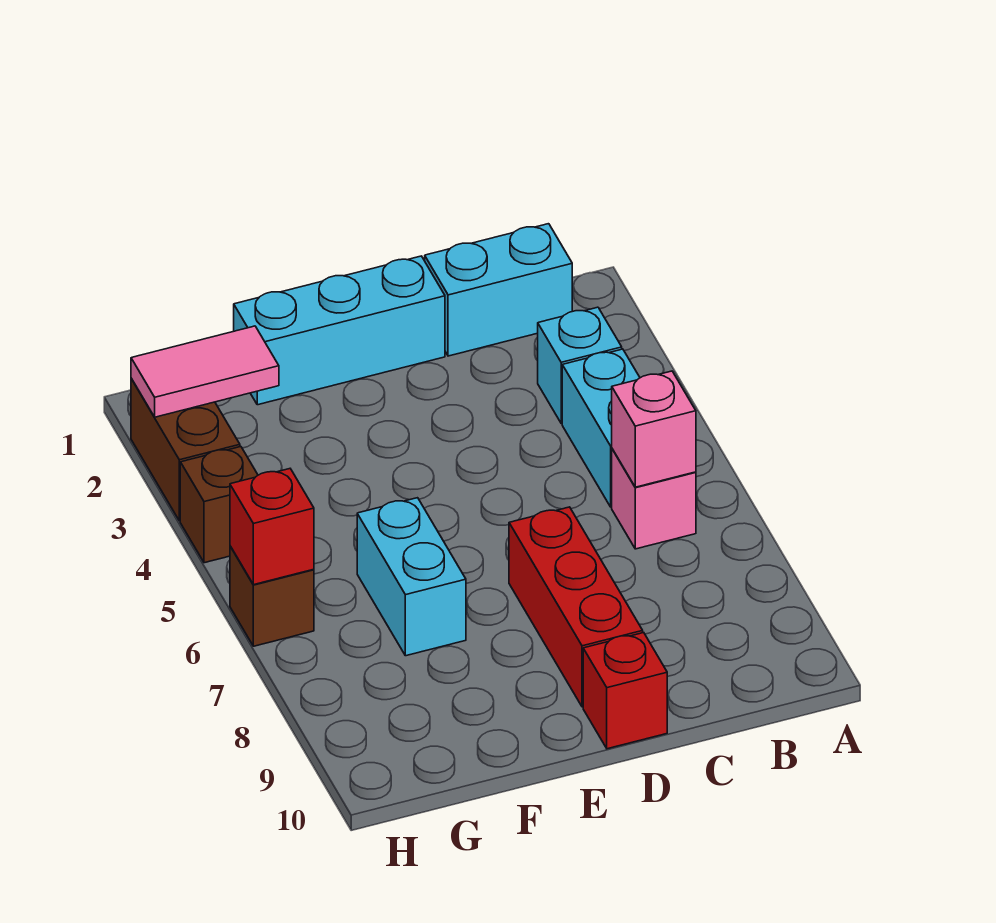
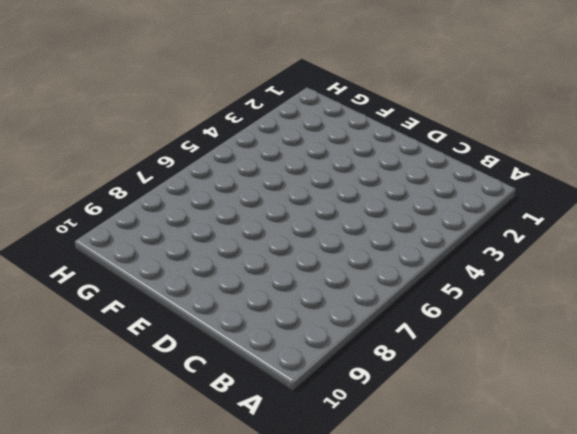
none -> cyan brick B1:C1 level 1
none -> cyan brick B3 level 1
none -> cyan brick B4:B5 level 1

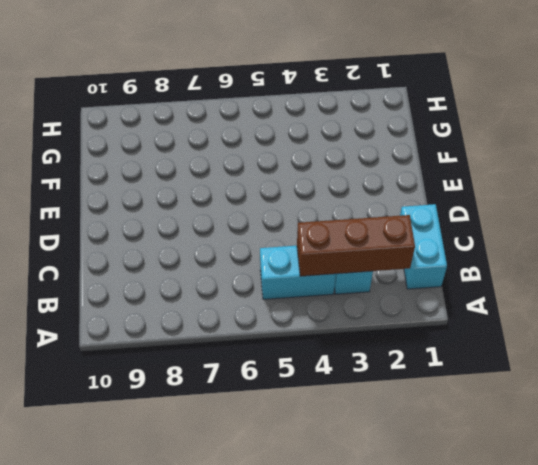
brown brick B2:B4 level 2 -> none
none -> pink brick B6 level 1
none -> cyan brick D1:F1 level 1
none -> red brick D7:D9 level 1

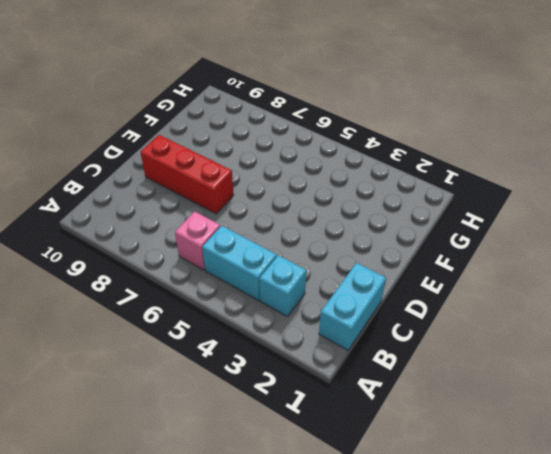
none -> cyan brick D1:F1 level 1
none -> red brick D10 level 1
none -> cyan brick F6:F7 level 1

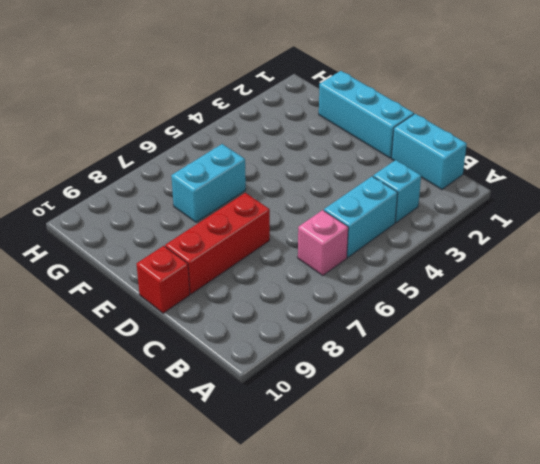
none -> brown brick H2:H3 level 1
none -> brown brick H4 level 1
none -> brown brick H6 level 1

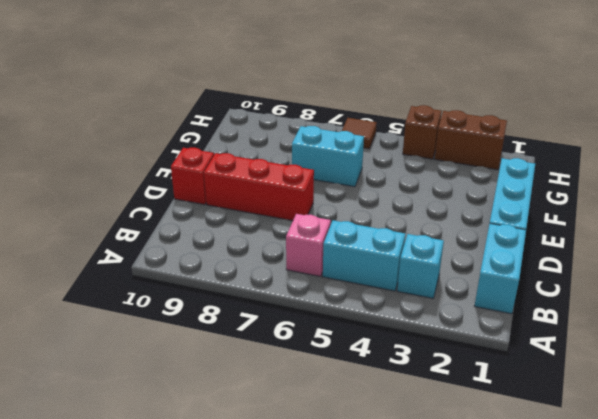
brown tile H6 level 1 -> brown brick H6 level 1
none -> pink brick B6 level 2
none -> pink tile G2:H2 level 2
none -> red brick H6 level 2

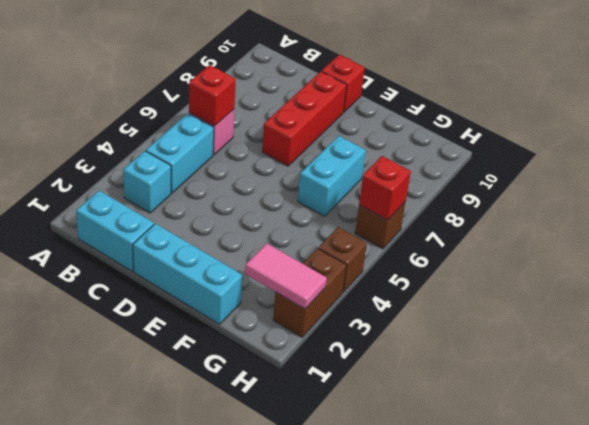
red brick B6 level 2 -> pink brick B6 level 2

